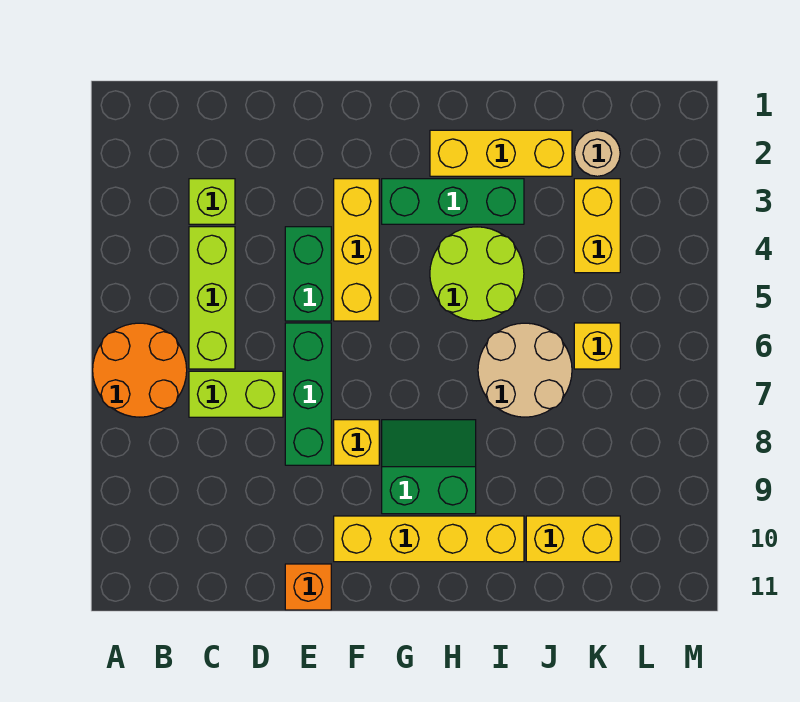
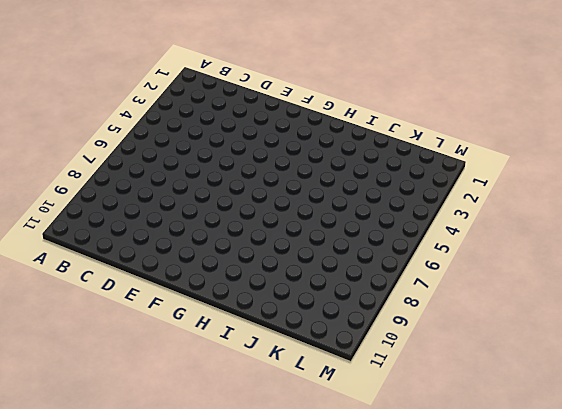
none -> orange round brick A6:B7 level 1
none -> lime brick C3 level 1
none -> lime brick C4:C6 level 1

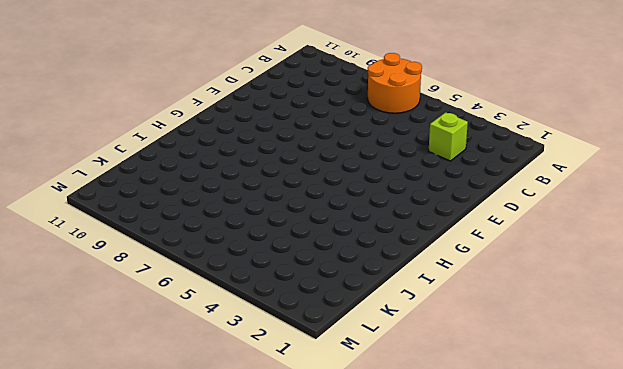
none -> lime brick C4:C6 level 1
none -> lime brick C7:D7 level 1
none -> green brick E4:E5 level 1

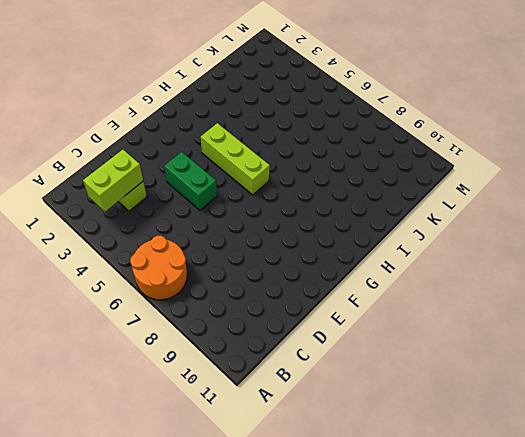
lime brick B3:C3 level 2 -> lime brick C7:D7 level 1
lime brick G4:G6 level 1 -> lime brick C4:C6 level 1
none -> green brick E6:E8 level 1
none -> orange brick E11 level 1
none -> yellow brick F3:F5 level 1

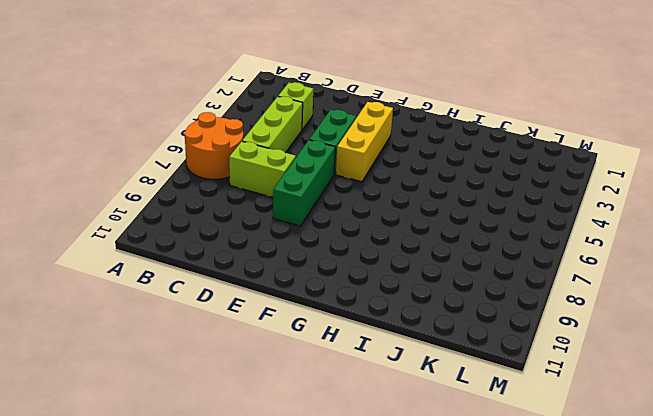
none -> orange brick E11 level 1
none -> yellow brick F8 level 1
none -> yellow brick F10:I10 level 1

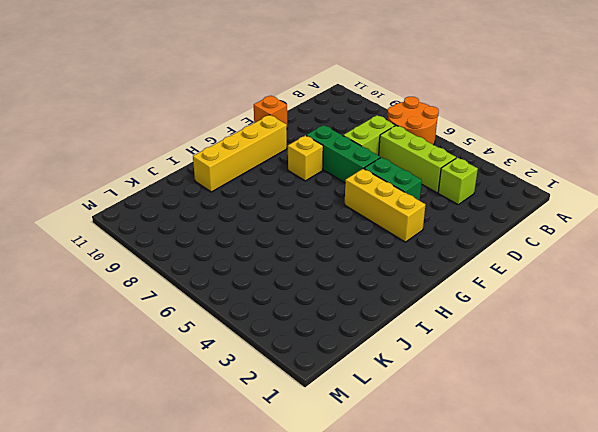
none -> green brick G3:I3 level 1
none -> green slope G8:H9 level 1 top 9
none -> yellow brick H2:J2 level 1

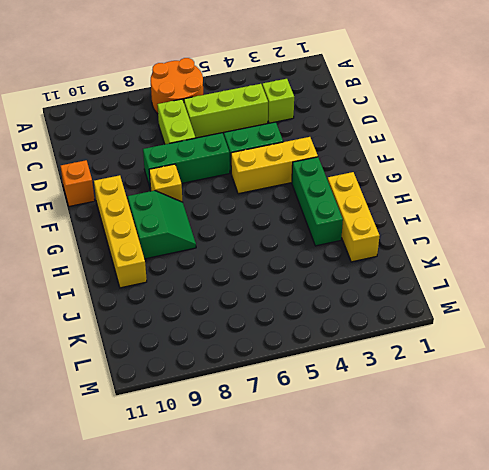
none -> lime round brick H4:I5 level 1
none -> tan round brick I6:J7 level 1
none -> yellow brick J10:K10 level 1

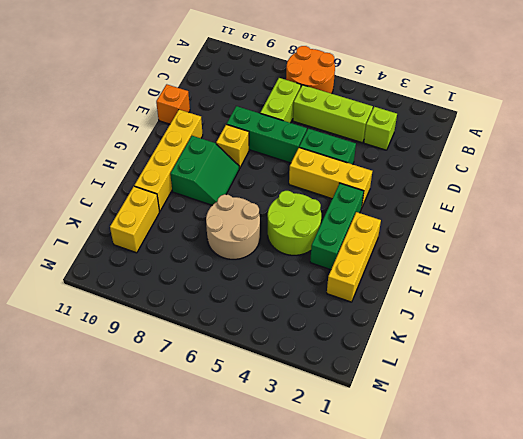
none -> tan round brick K2 level 1
none -> yellow brick K3:K4 level 1
none -> yellow brick K6 level 1

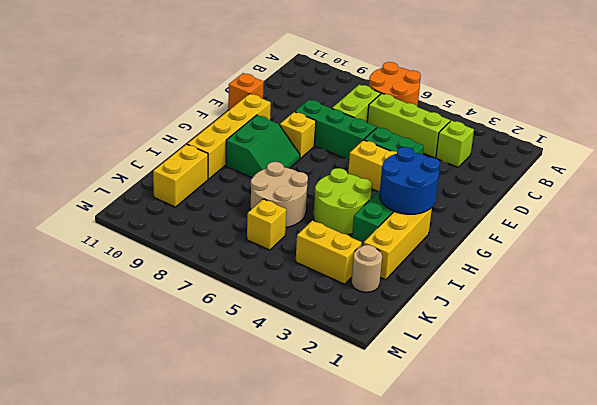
blue round brick G2:H3 level 2 -> none

